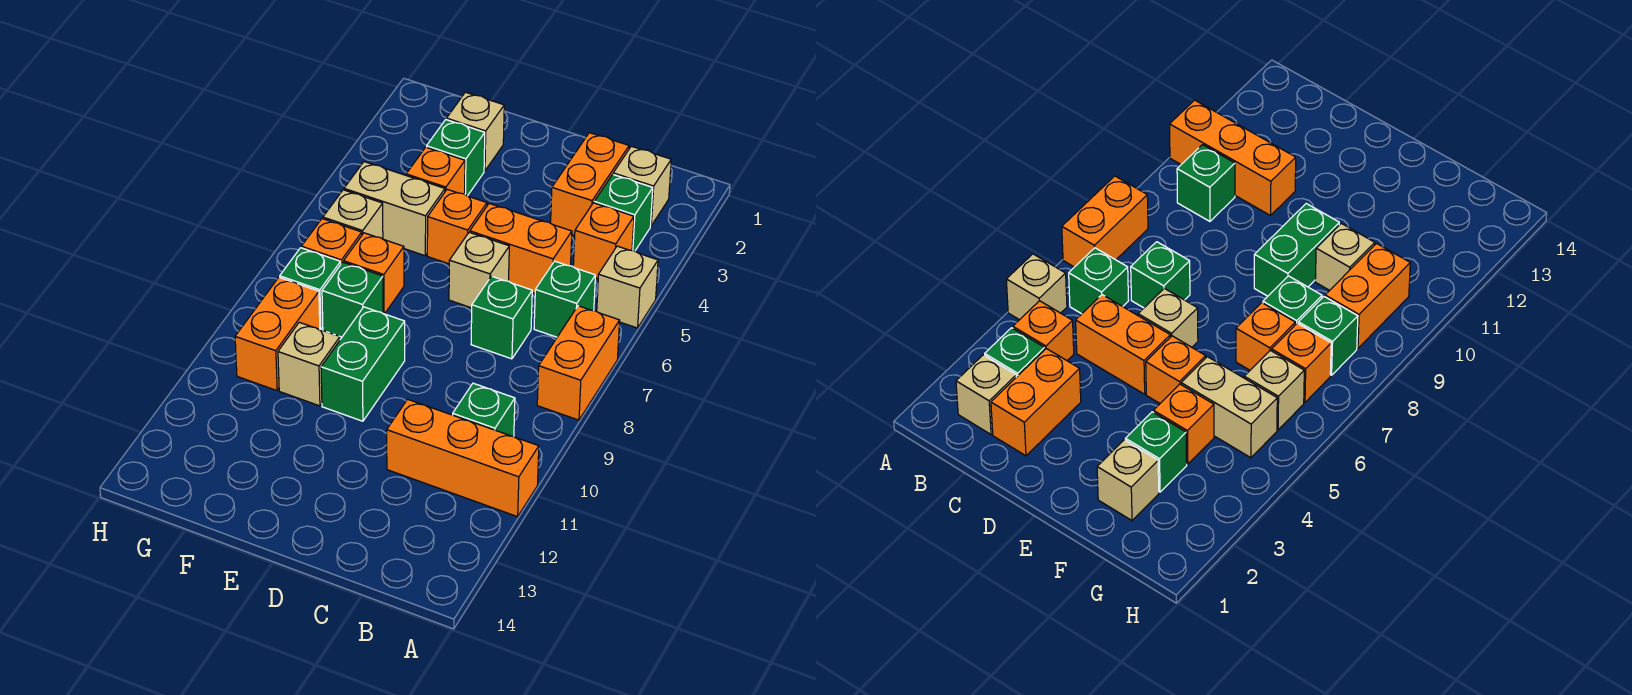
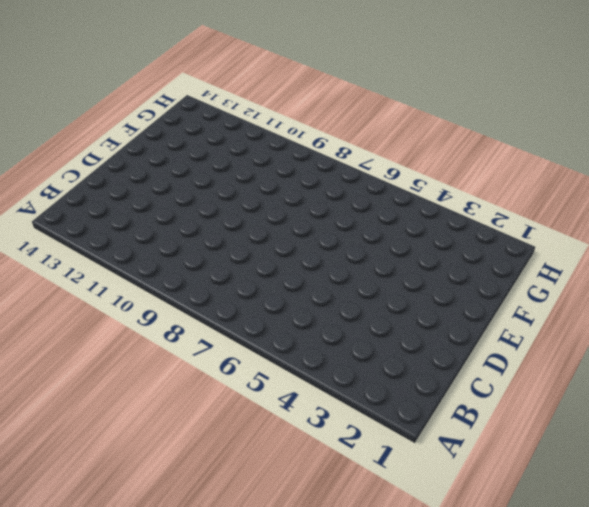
none -> tan brick A5 level 1
none -> orange brick A7:A8 level 1
none -> orange brick A11:C11 level 1

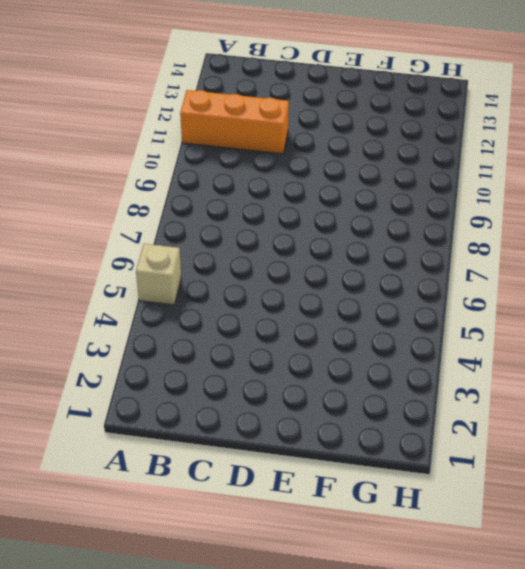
none -> orange brick A7:A8 level 1
none -> tan brick B2 level 1
none -> green brick B3 level 1

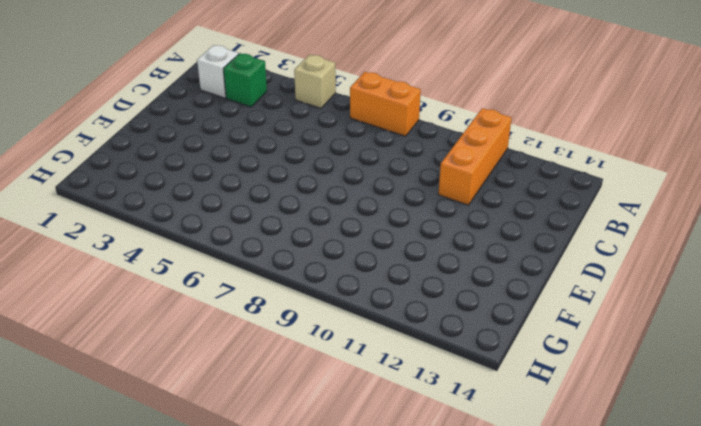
white brick B2 level 1 -> tan brick B2 level 1
none -> orange brick B4 level 1
none -> green brick B6 level 1
none -> green brick B10 level 1

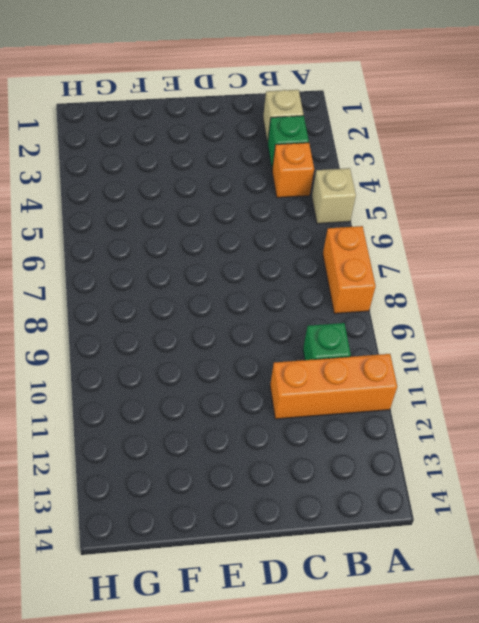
none -> green brick B6 level 1
none -> orange brick C2:C3 level 1
none -> orange brick C5:D5 level 1

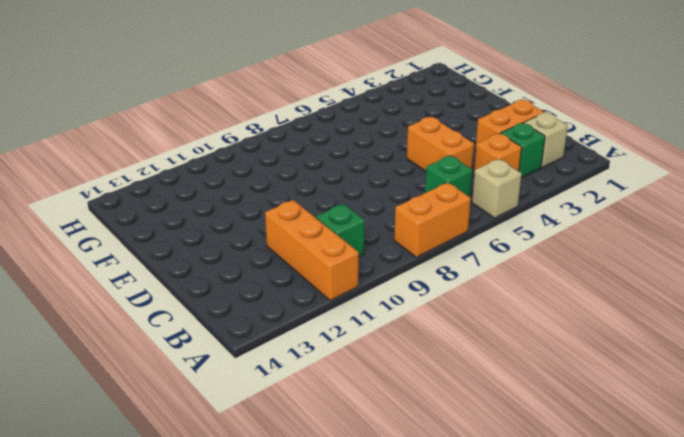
none -> green brick C7 level 1
none -> tan brick D6 level 1
none -> orange brick E5 level 1

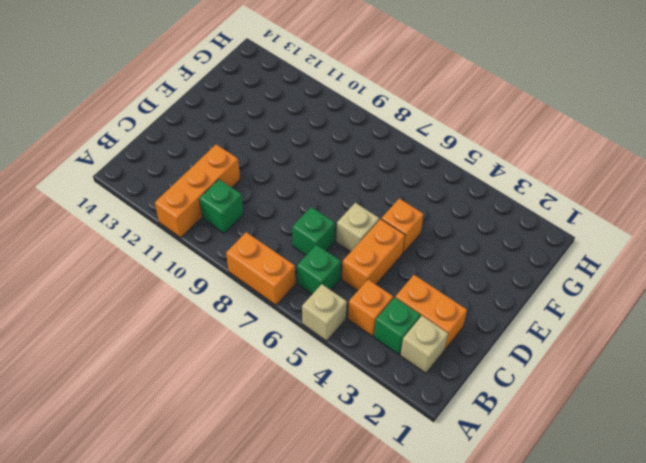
none -> green brick E9:E10 level 1
none -> tan brick F2 level 1
none -> green brick F3 level 1

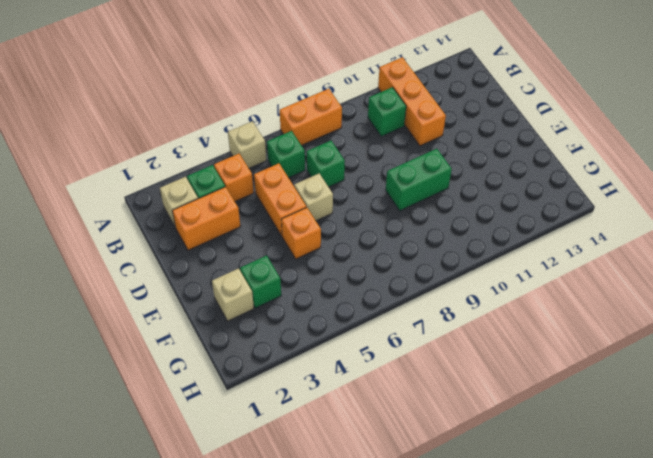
none -> orange brick F4 level 1
none -> tan brick F5:G5 level 1
none -> orange brick F7 level 1

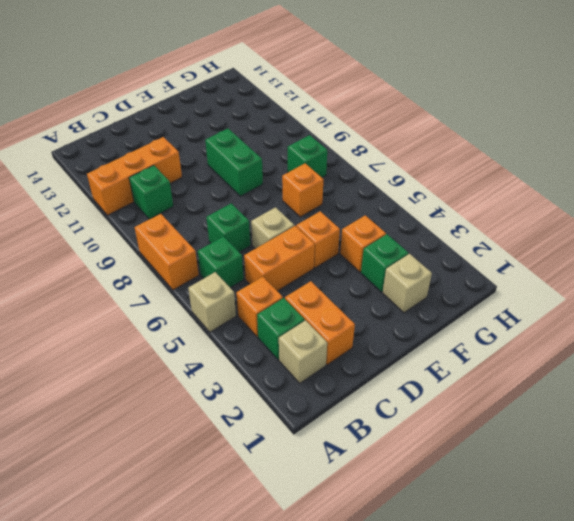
none -> tan brick F5:G5 level 1
none -> green brick F8 level 1
none -> tan brick F10 level 1

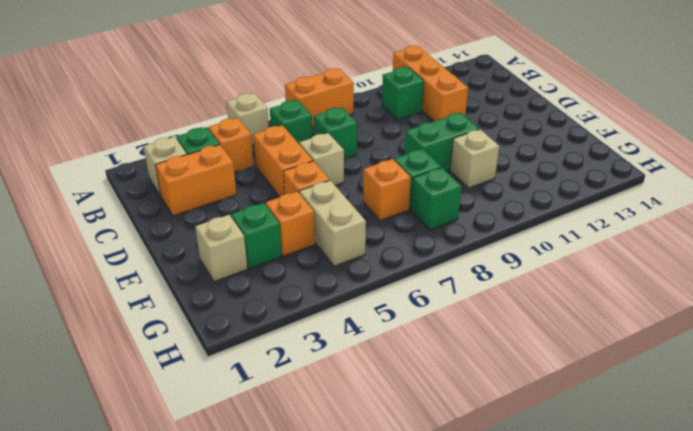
none -> tan brick G6 level 1
none -> orange brick G7 level 1
none -> orange brick G9:G10 level 1

